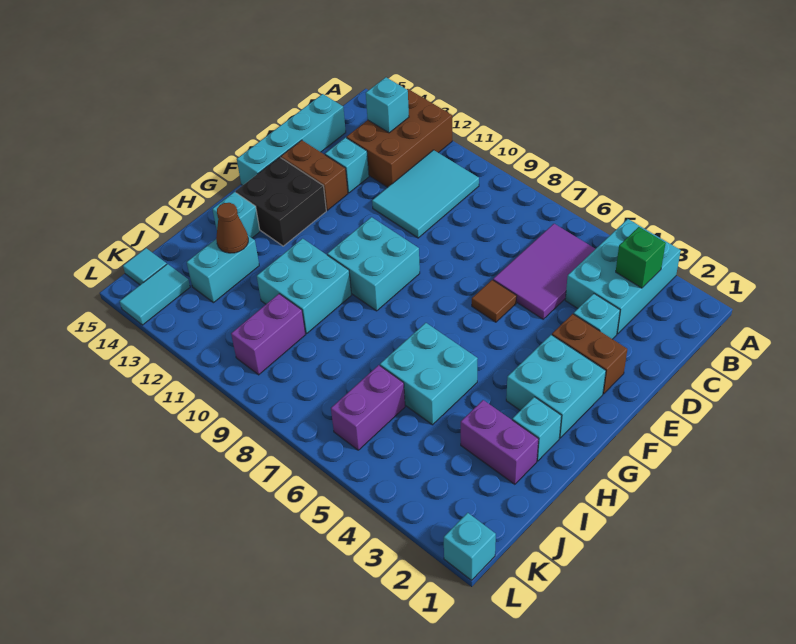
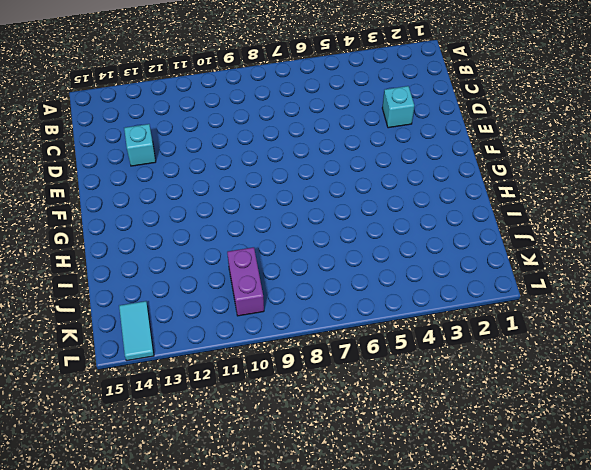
none -> cyan brick A3:C4 level 1
none -> brown brick A12:C13 level 1
none -> purple tile B5:D6 level 1

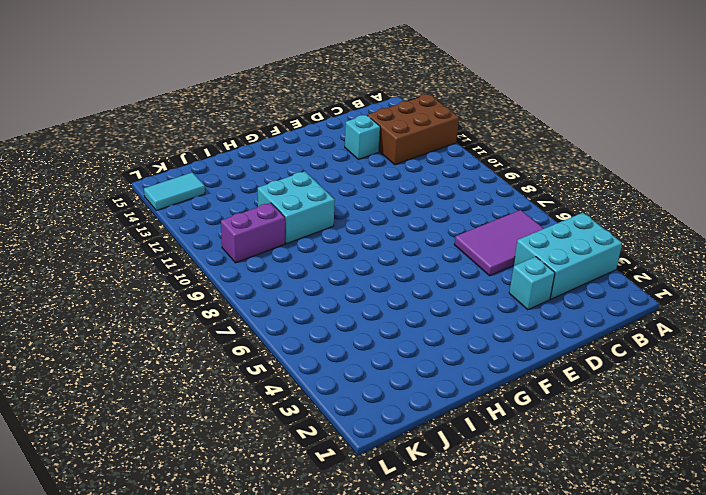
none -> cyan tile B10:D11 level 1
none -> cyan brick C15:F15 level 1
none -> brown brick E2:E3 level 1

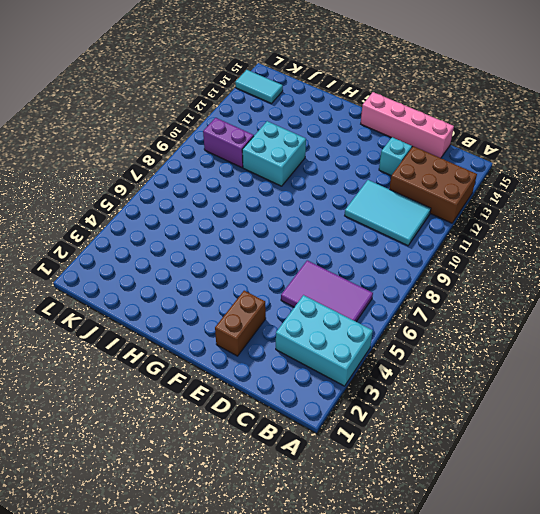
pink brick C15:F15 level 1 -> cyan brick C15:F15 level 1
none -> cyan brick D3 level 1
none -> brown tile E6 level 1
none -> brown brick E13:E14 level 1

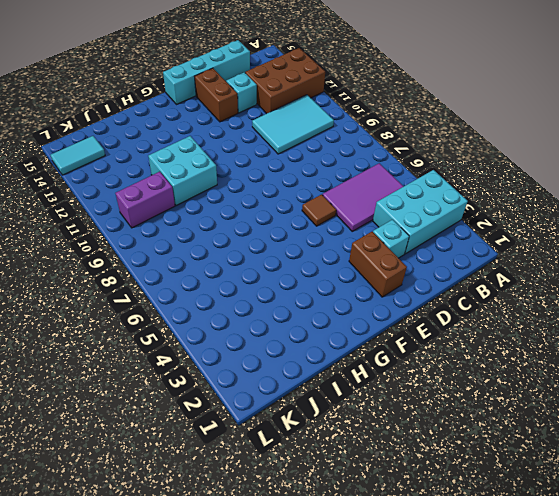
none -> cyan brick F2:G3 level 1
none -> cyan brick F9:G10 level 1
none -> black brick F13:G14 level 1

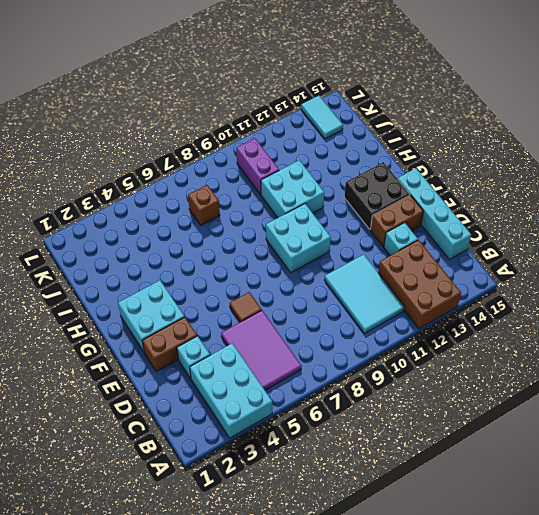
brown brick J7 level 1 -> none
none -> cyan brick H2 level 1
none -> cyan brick H5:I6 level 1
none -> cyan brick H14 level 1

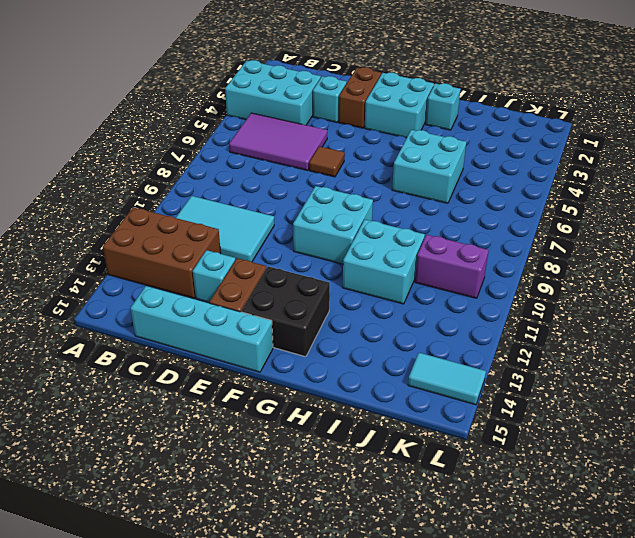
none -> cyan brick H14 level 1
none -> purple brick I2:I3 level 1
none -> cyan brick I13:J13 level 1

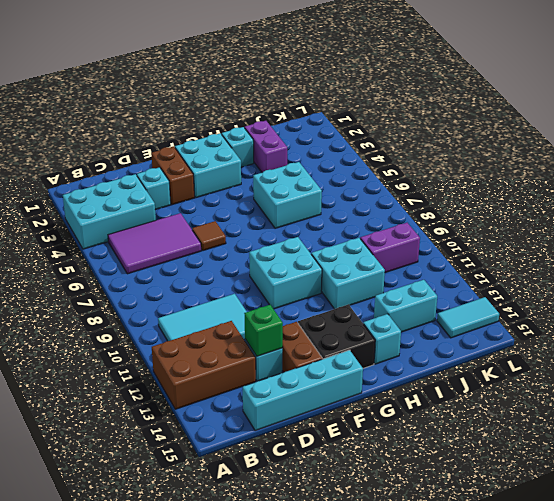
green brick D13 level 2 -> green brick B3 level 2
none -> purple brick J6:K6 level 1
none -> cyan tile K15 level 1
none -> cyan brick L1 level 1

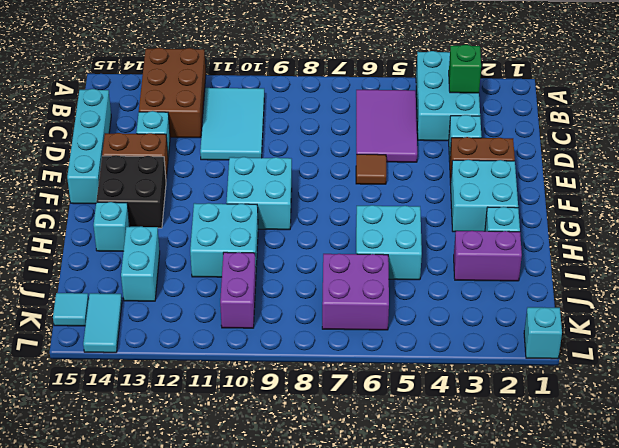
purple brick J6:K7 level 1 -> purple brick J6:K6 level 1
none -> cyan brick B13 level 2
none -> brown cone I13 level 2

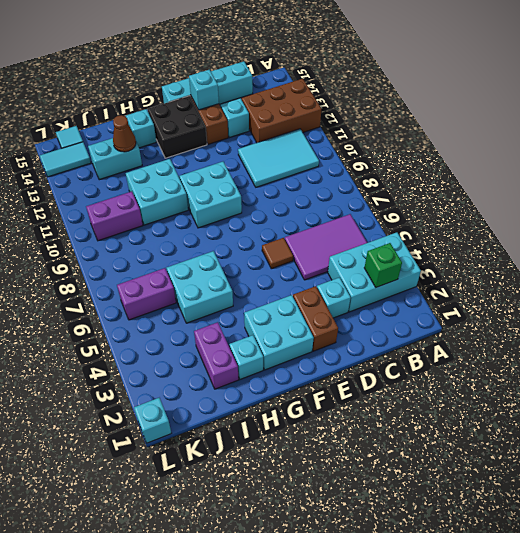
cyan brick E14 level 2 -> cyan brick B13 level 2

